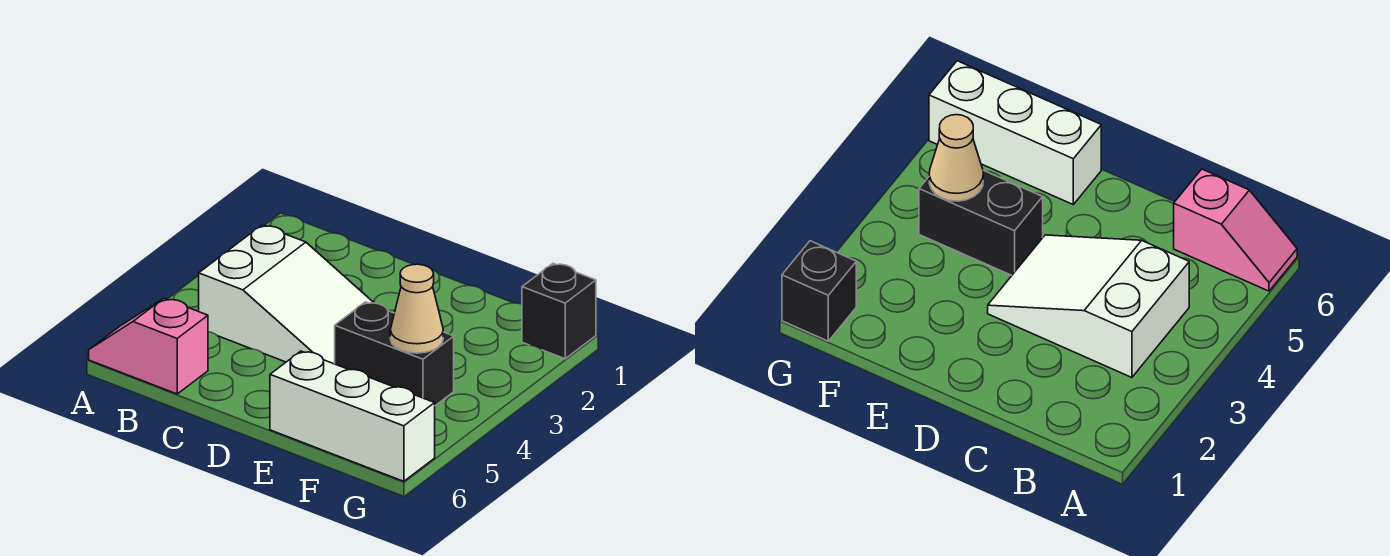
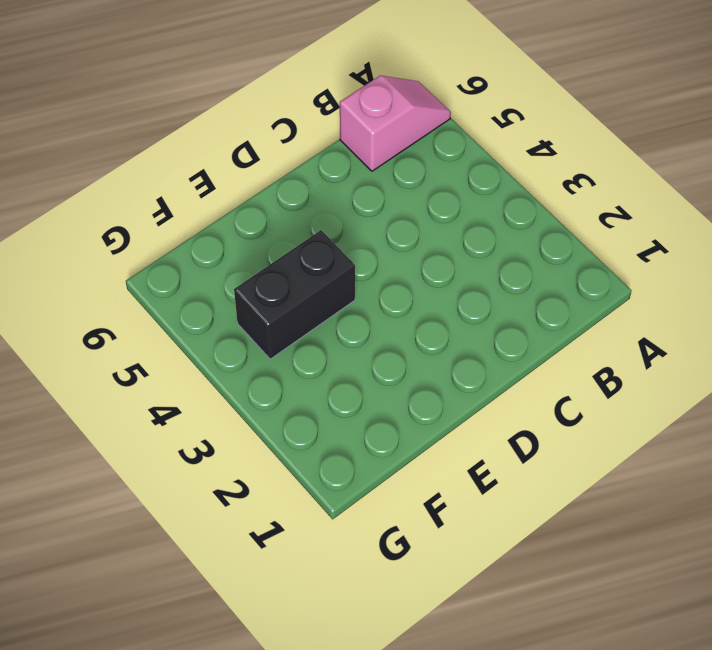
none -> white slope B3:D4 level 1 top B
none -> white brick E6:G6 level 1

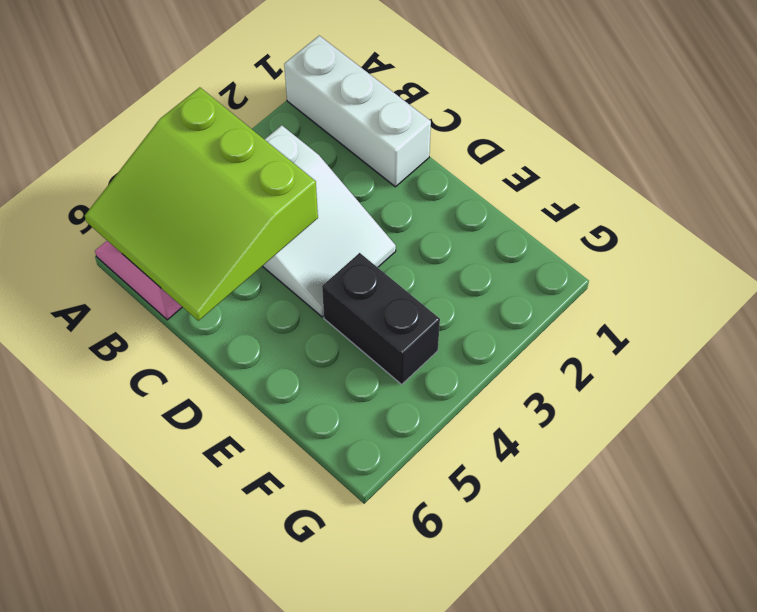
white brick A1:C1 level 1 -> white brick E6:G6 level 1
lime slope A4:C6 level 2 top 4 -> none
none -> black brick G1 level 1
none -> tan cone F4 level 2

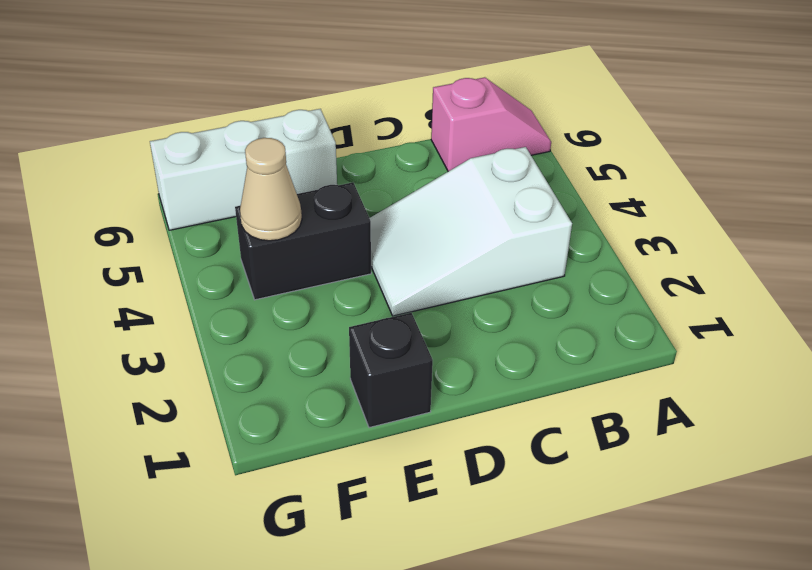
black brick E1 level 1 -> black brick G1 level 1

